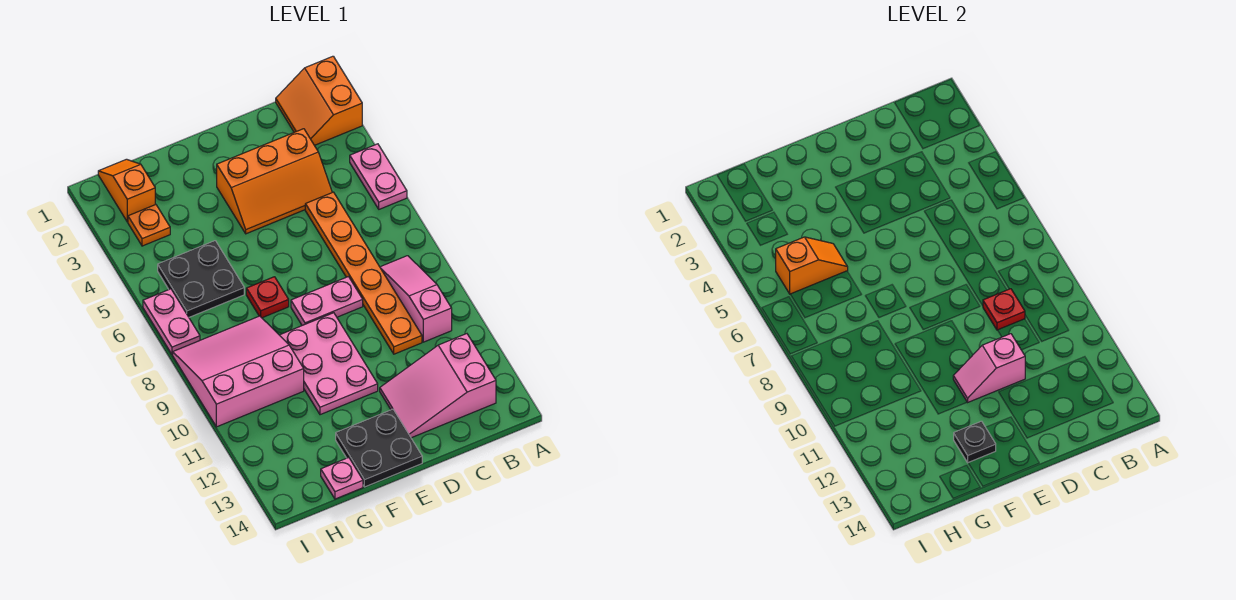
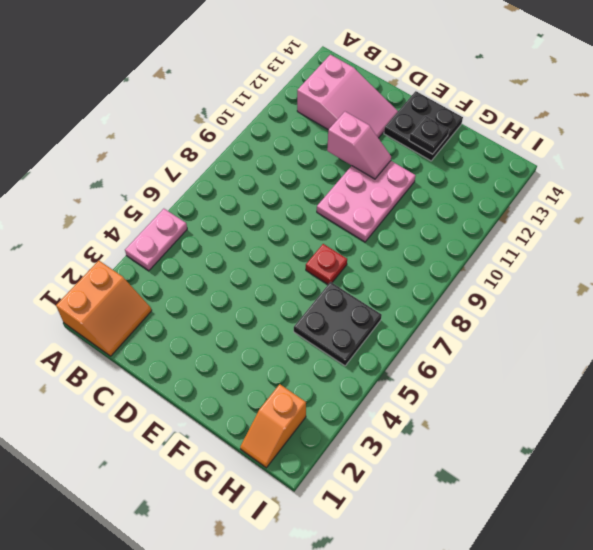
none -> pink slope B8:B10 level 1 top 10
none -> orange slope C3:E4 level 1 top 3
none -> orange plate C5:C10 level 1

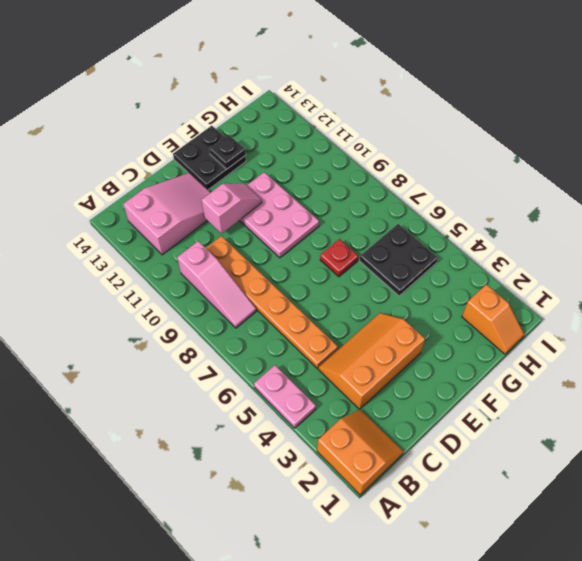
none -> pink plate D8:E8 level 1
none -> pink slope G8:I10 level 1 top 10
none -> pink plate G14 level 1

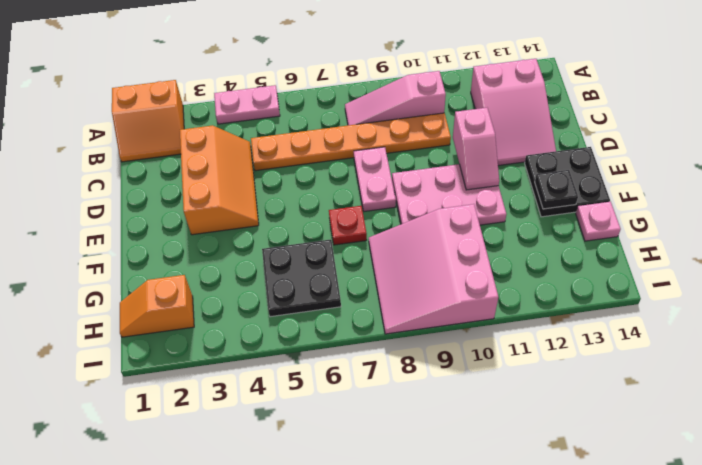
none -> orange plate H3 level 1
none -> pink plate I6:I7 level 1
none -> red plate C9 level 2

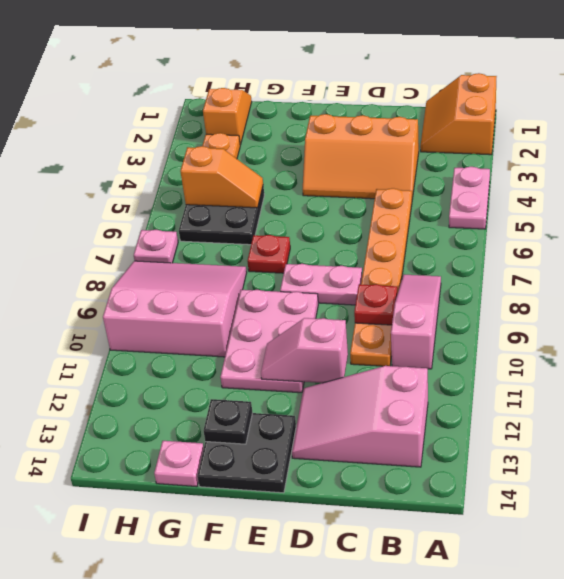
pink plate I7 level 1 -> pink plate I6:I7 level 1

